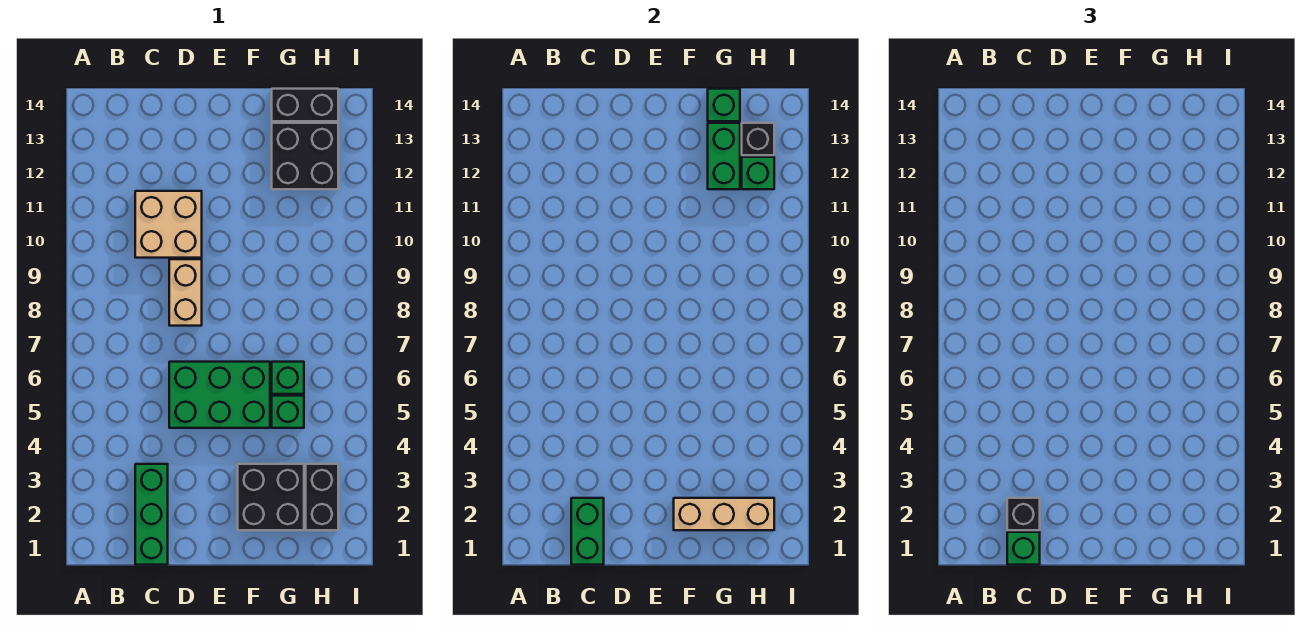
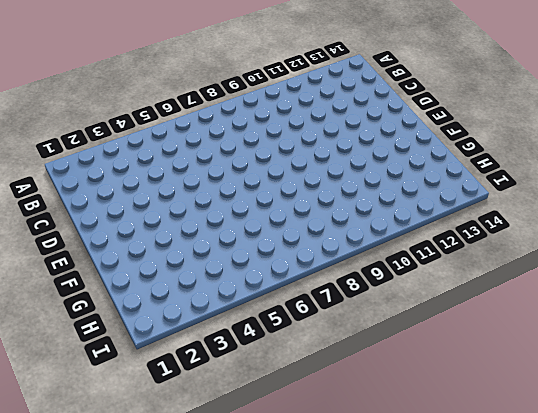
none -> green brick C1:C3 level 1
none -> tan brick C10:D11 level 1
none -> green brick D5:F6 level 1

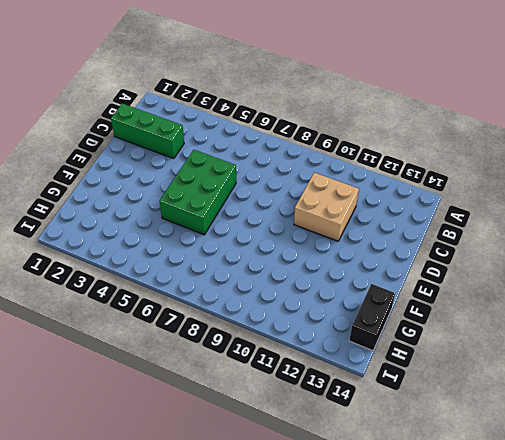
none -> tan brick D8:D9 level 1
none -> black brick F2:G3 level 1
none -> green brick G5 level 1

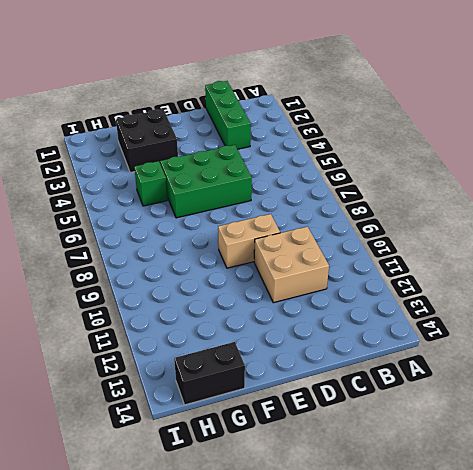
tan brick D9:E9 level 1 -> tan brick D8:D9 level 1
none -> green brick G6 level 1
none -> black brick G12:H13 level 1
none -> black brick H2:H3 level 1

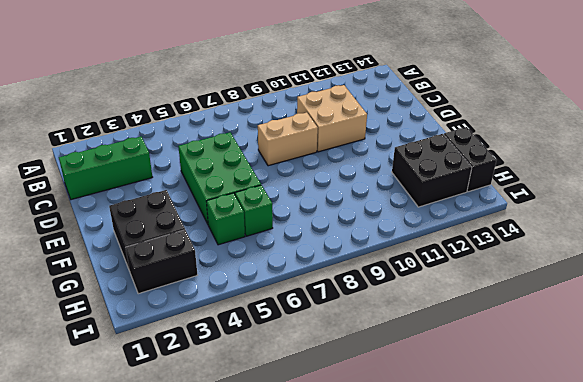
none -> green brick C1:C2 level 2
none -> tan brick F2:H2 level 2
none -> green brick G12:G13 level 2

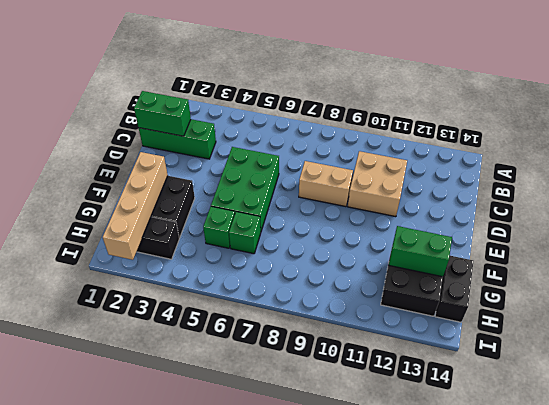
tan brick F2:I2 level 2 -> tan brick F2:H2 level 2
none -> green brick G14 level 2
none -> green brick H12 level 2
none -> black brick H13 level 2

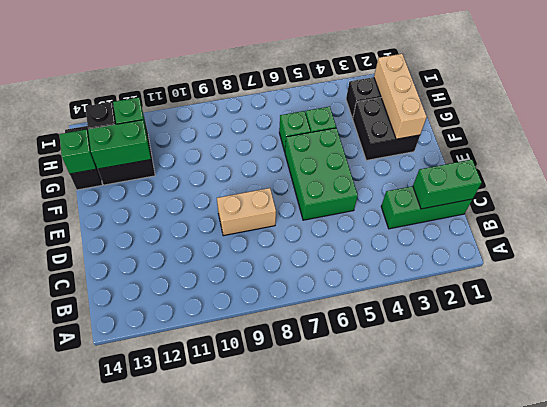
none -> tan brick C10:D11 level 1
none -> green brick C1 level 3
none -> black brick C2 level 3

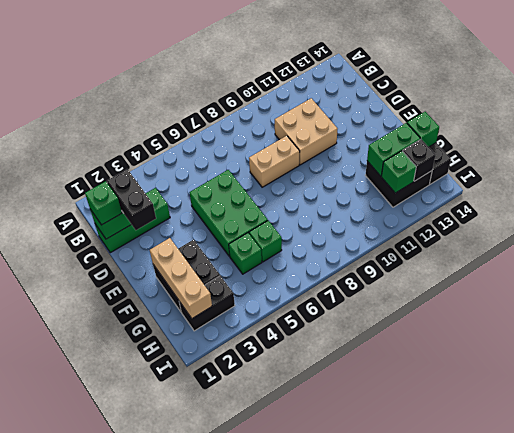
black brick C2:D2 level 3 -> black brick C2 level 3

